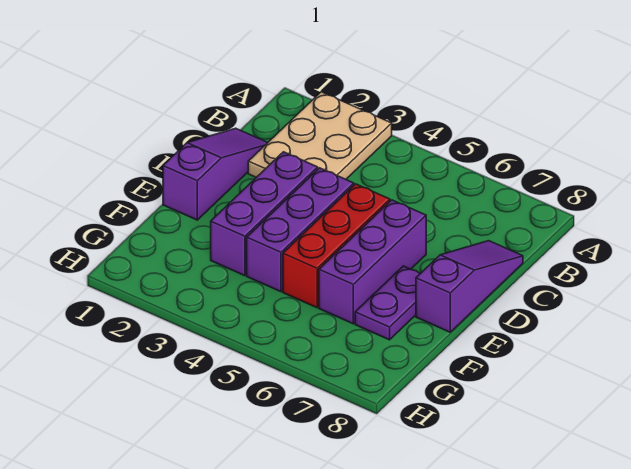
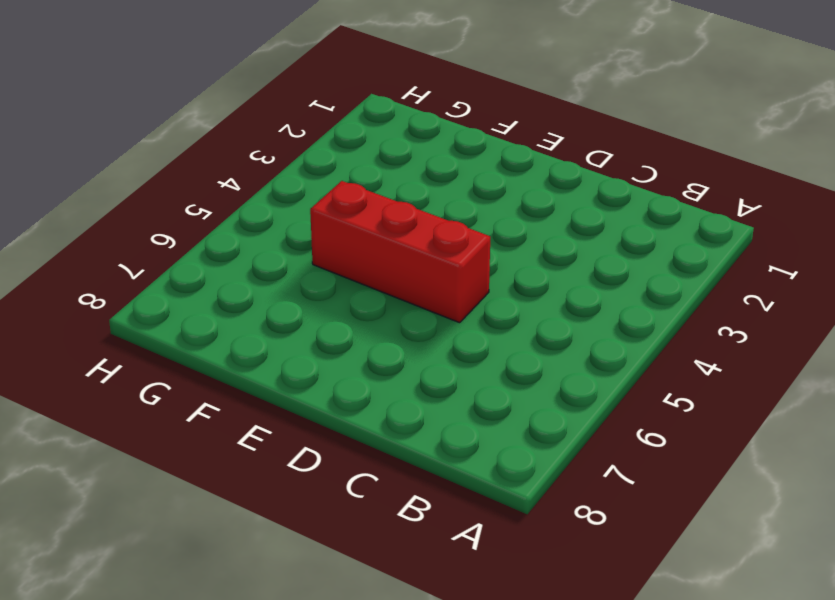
none -> tan plate A2:C3 level 1
none -> purple slope C1:E1 level 1 top E

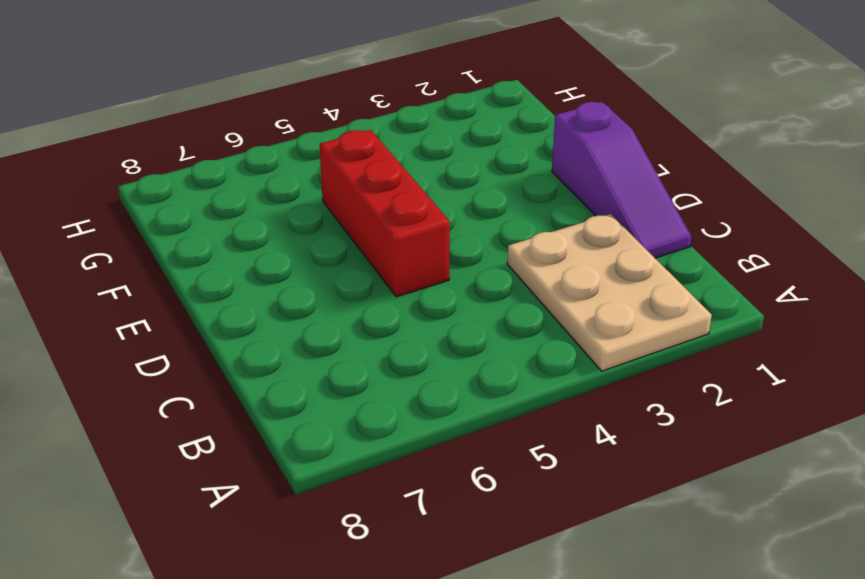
none -> purple slope C8:E8 level 1 top E
none -> purple brick D3:F3 level 1

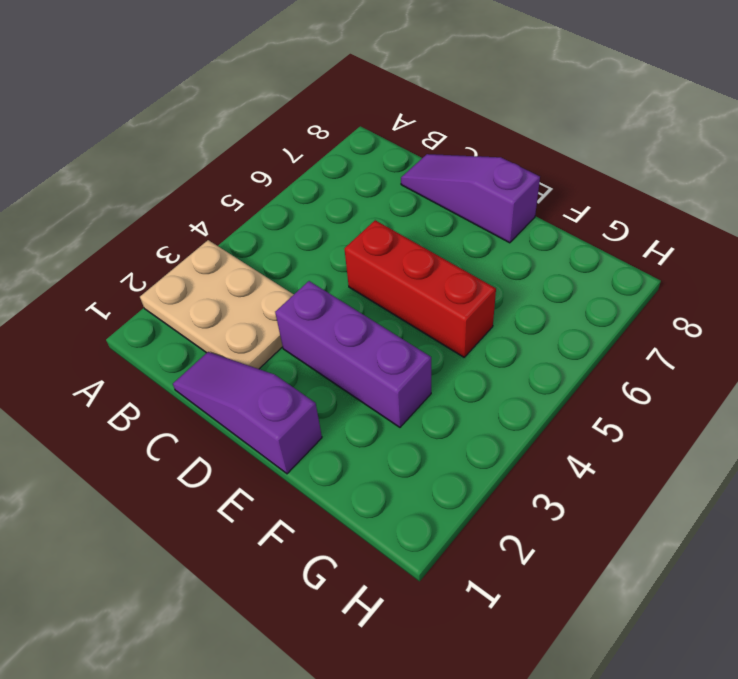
none -> purple brick D4:F4 level 1
none -> purple brick D6:F6 level 1

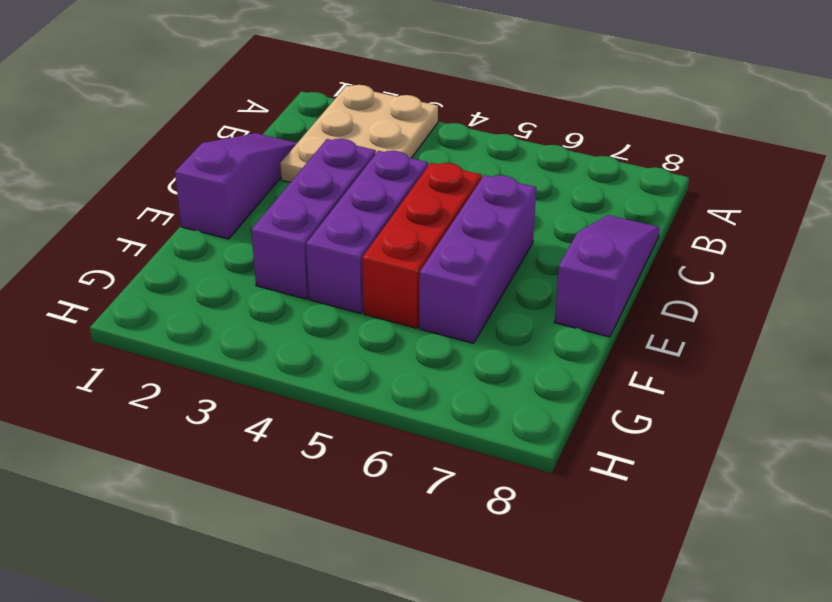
none -> purple plate E7:F7 level 1

